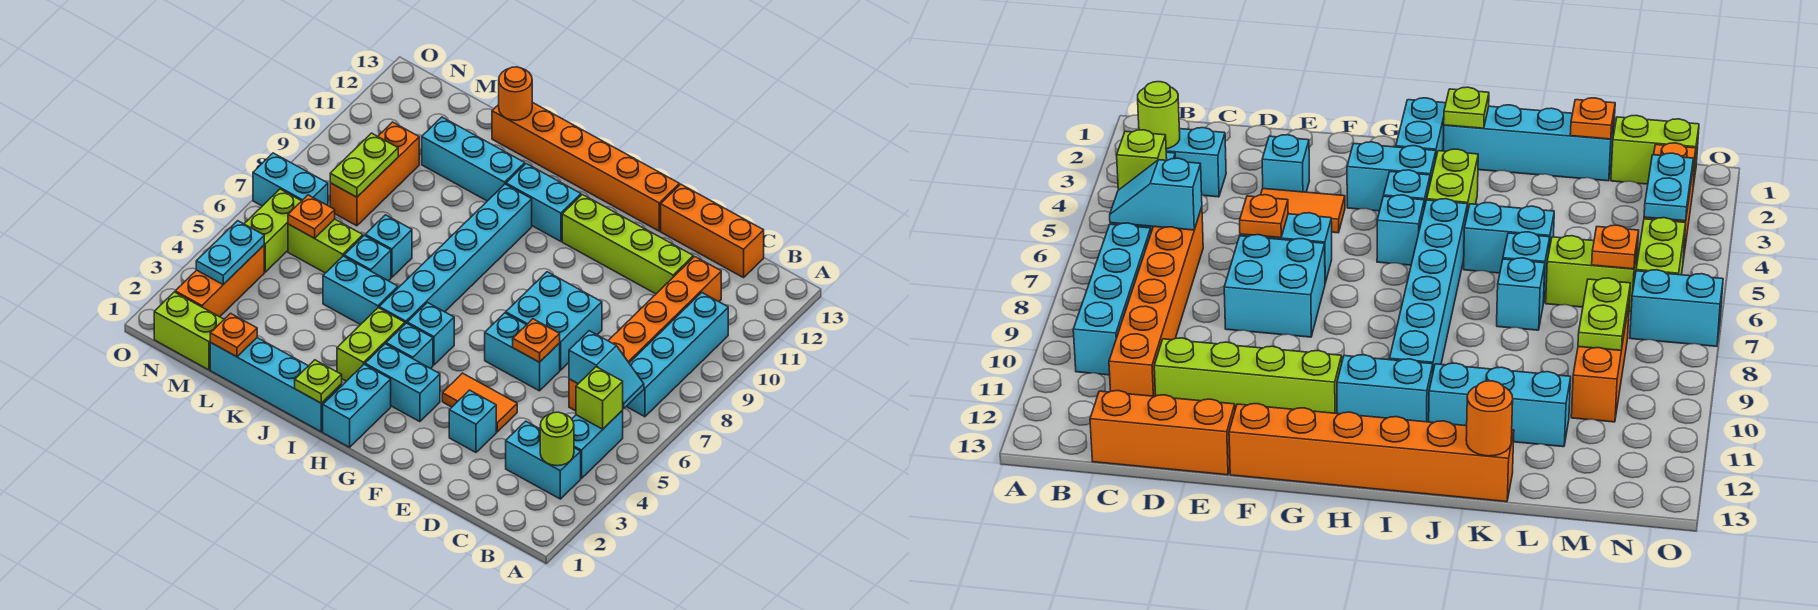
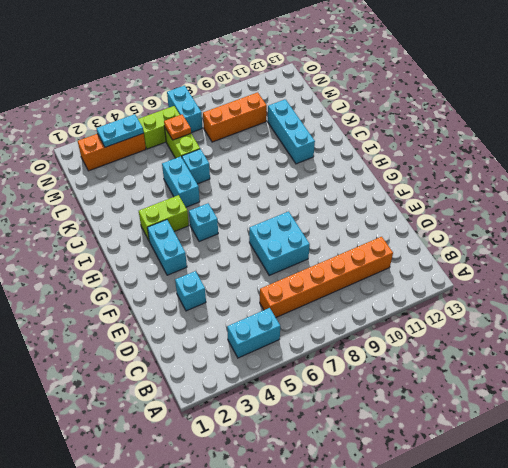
none -> cyan brick B3:C3 level 1
none -> cyan brick B7:B10 level 1
none -> orange brick C13:E13 level 1
none -> lime brick D11:G11 level 1

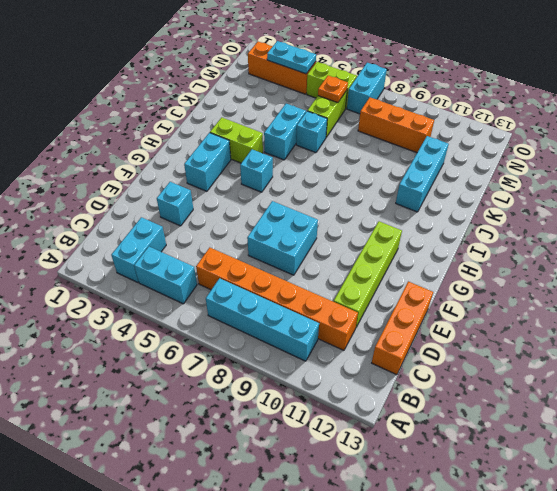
none -> orange tile E4:F4 level 1
none -> cyan brick E6:F6 level 1
none -> orange brick F13:K13 level 1
none -> cyan brick H1:H2 level 1

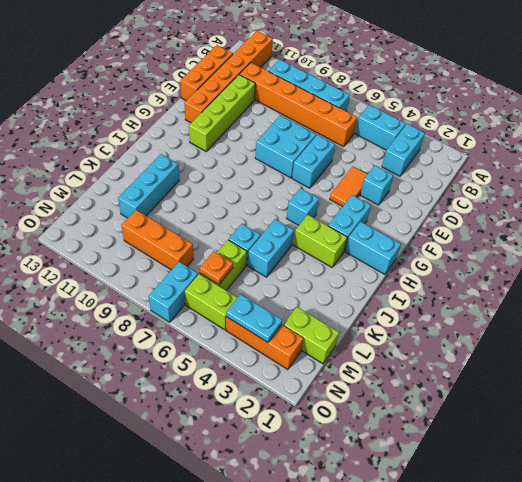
orange brick A12:F12 level 1 -> orange brick F13:K13 level 1
lime brick M1:M2 level 1 -> lime brick M1:N1 level 1
none -> cyan brick H4 level 1
none -> cyan brick H11:I11 level 1
none -> cyan brick I1:L1 level 1
none -> cyan brick I5:I10 level 1

